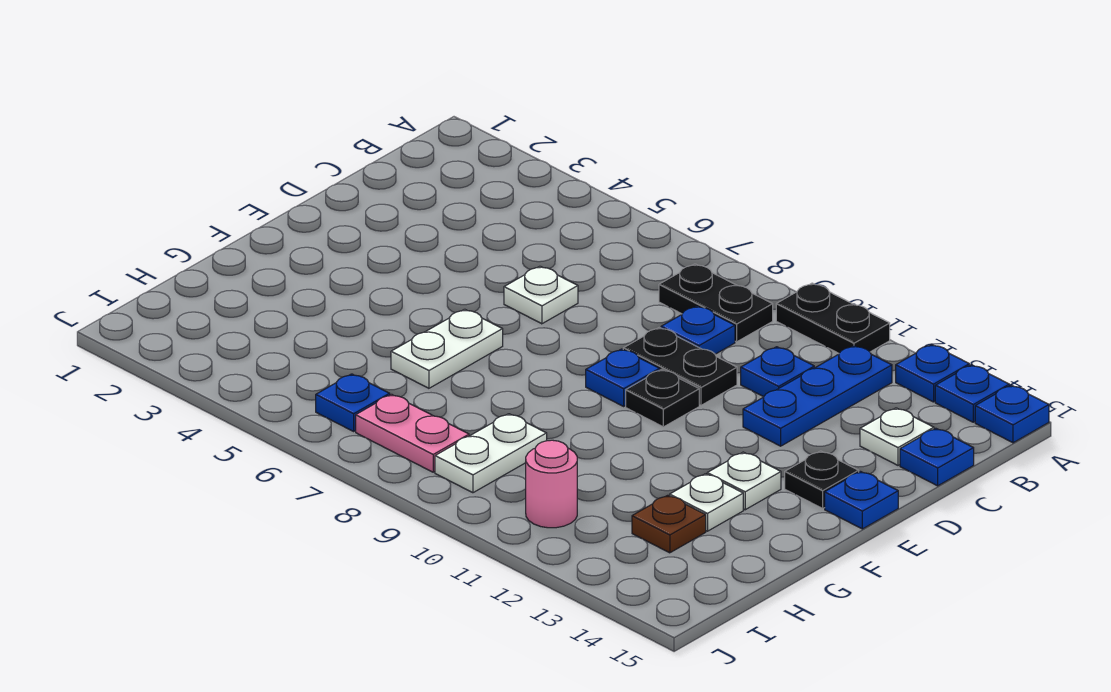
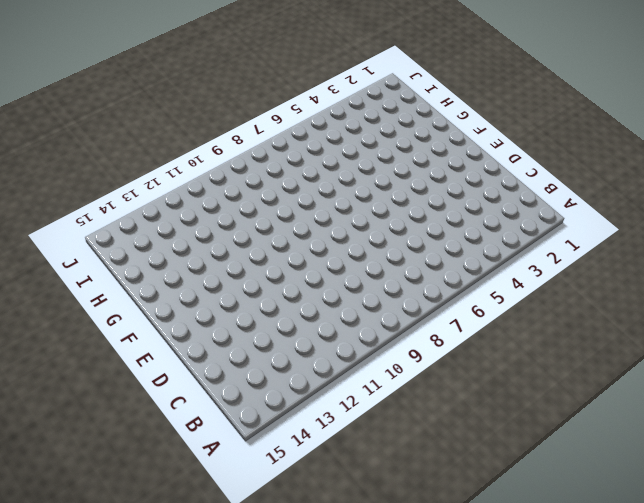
none -> black plate A10:A11 level 1
none -> blue plate A13 level 1
none -> blue plate A14 level 1

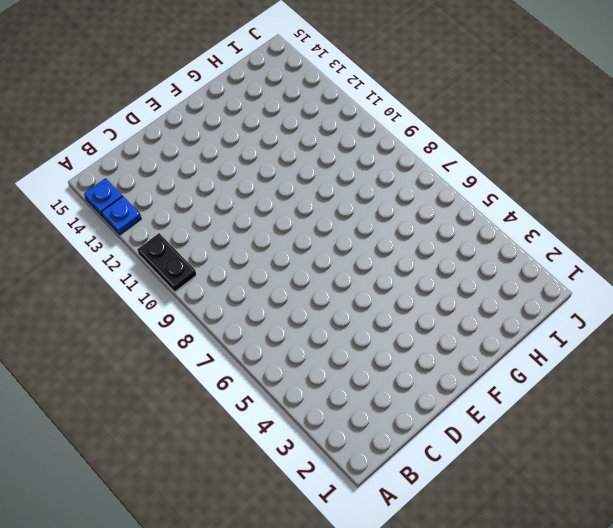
none -> blue plate A15 level 1
none -> black plate B8:B9 level 1
none -> blue plate B12:D12 level 1

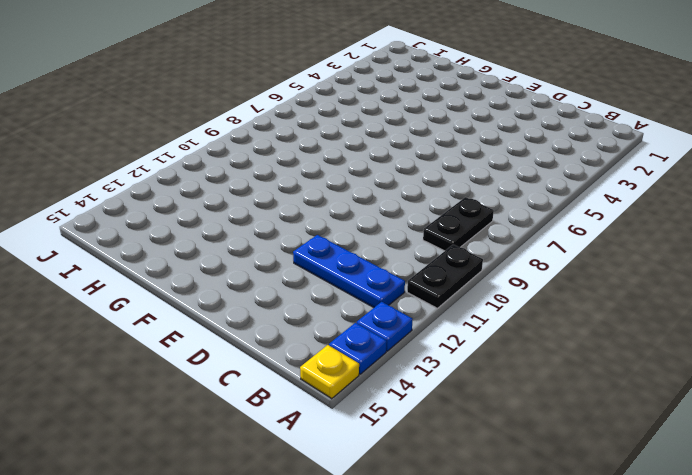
yellow plate A15 level 1 -> blue plate A15 level 1
none -> blue plate C9 level 1
none -> blue plate C11 level 1
none -> white plate C14 level 1

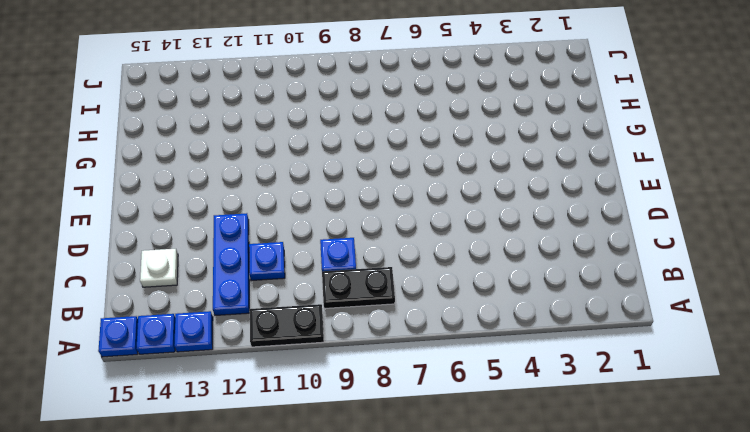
none -> blue plate C15 level 1
none -> white plate D6 level 1
none -> black plate D9:D10 level 1

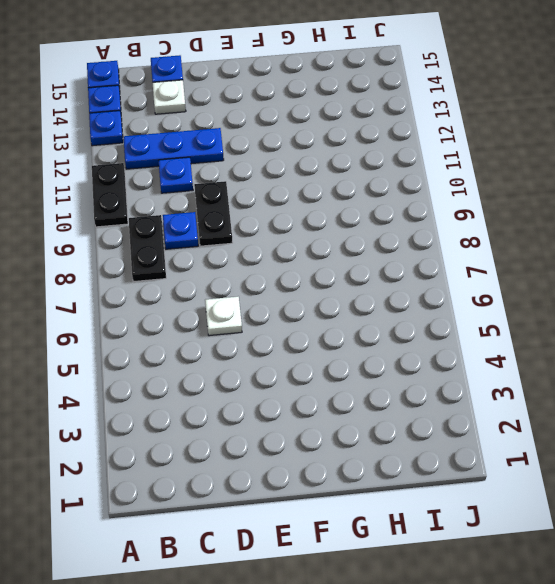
none -> blue plate E9 level 1
none -> black plate E10 level 1
none -> black plate E14 level 1

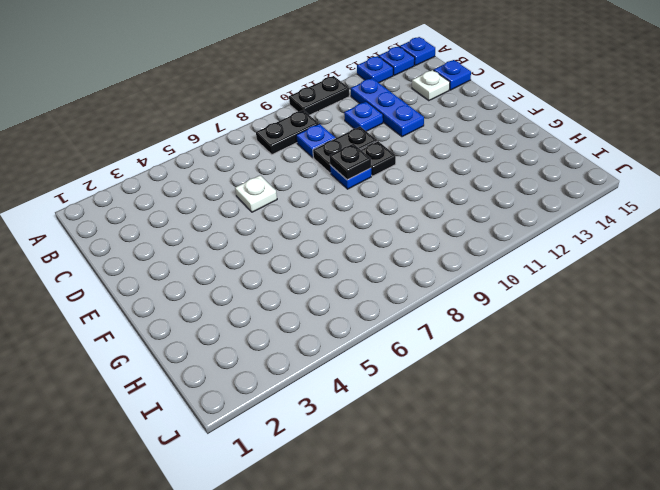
black plate E9 level 2 -> black plate E14 level 1
none -> blue plate E15 level 1
none -> white plate F6:G6 level 1
none -> white plate F13 level 1

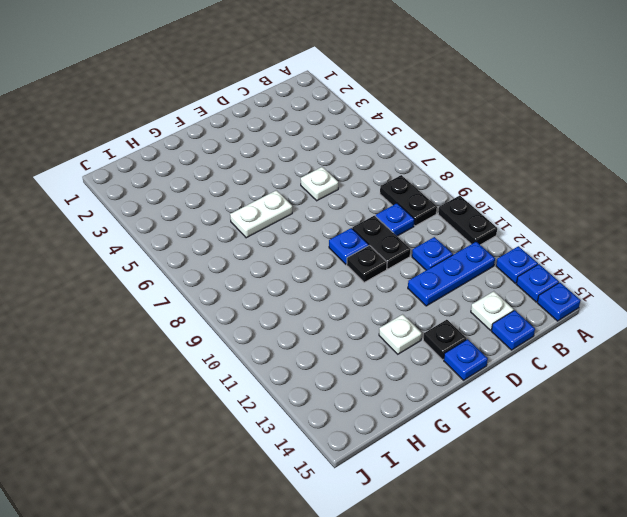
none -> white plate G13 level 1
none -> white plate H9:I9 level 1
none -> brown plate H13 level 1

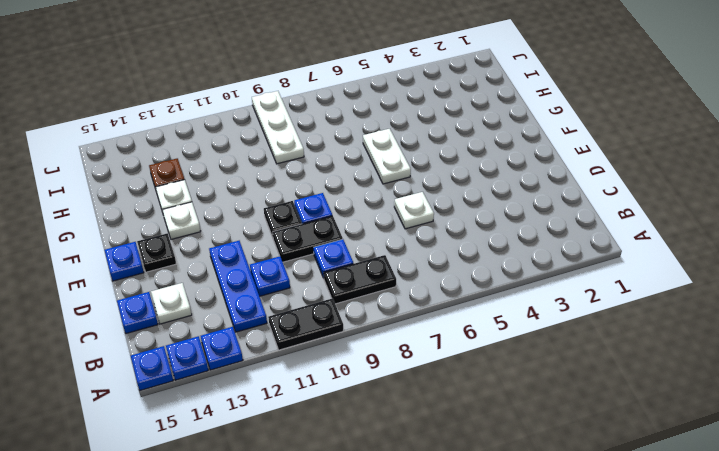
white plate H9:J9 level 1 -> white plate H9:I9 level 1
none -> blue plate I6 level 1
none -> pink plate I7:I8 level 1
none -> pink round brick I11 level 1

